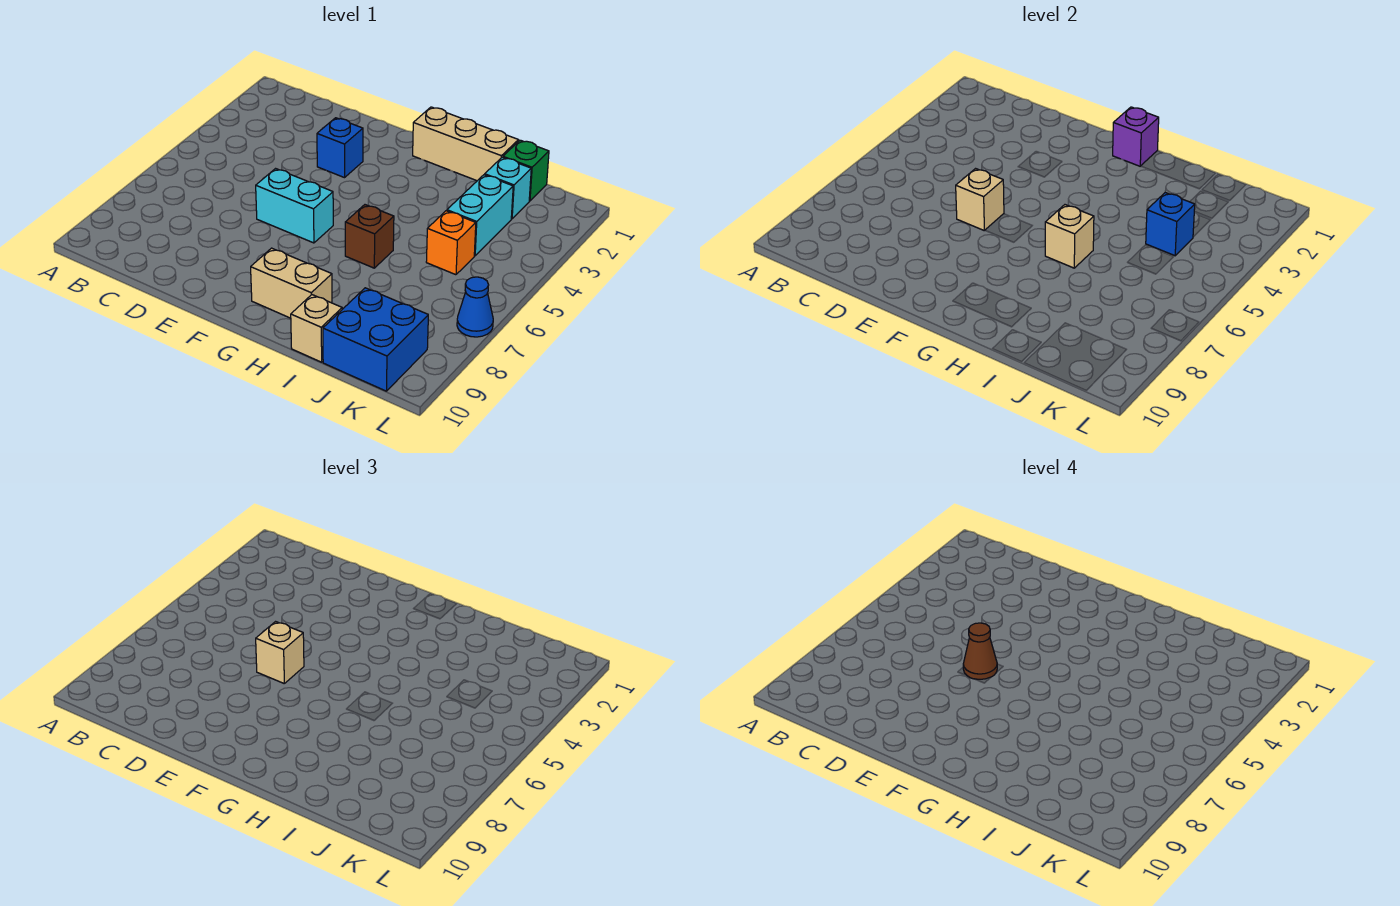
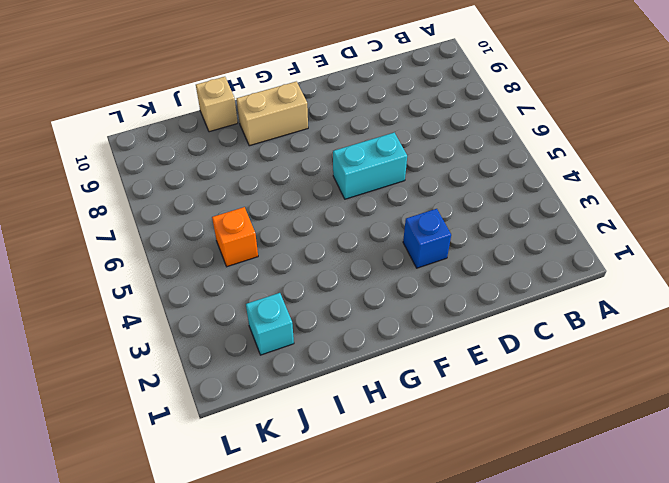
none -> tan brick G1:I1 level 1
none -> brown brick H6 level 1
none -> green brick J1 level 1

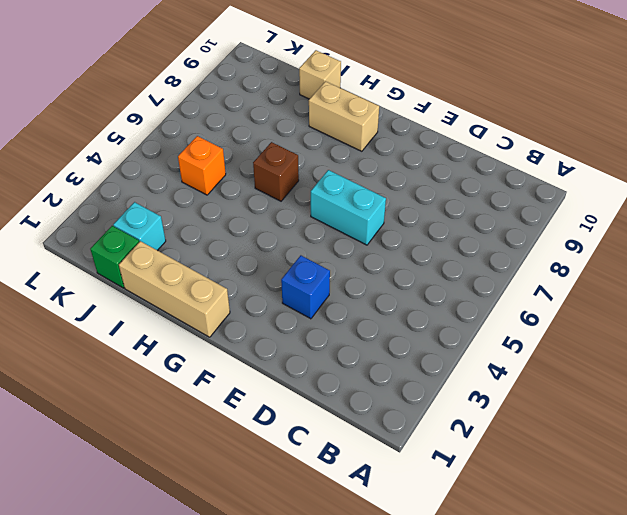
none -> cyan brick J3:J4 level 1
none -> blue brick J9:K10 level 1
none -> blue cone L7 level 1

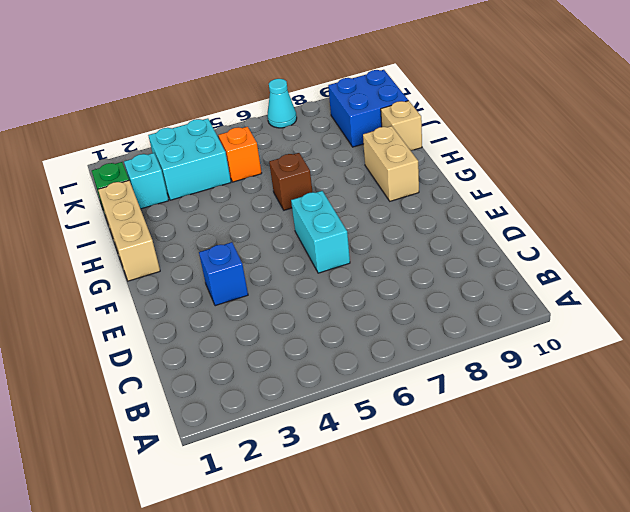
cyan brick J3:K4 level 1 -> cyan brick J3:J4 level 1
cyan cone L7 level 1 -> blue cone L7 level 1
none -> tan brick E6 level 2
none -> purple brick G1 level 2
none -> tan brick H6 level 2

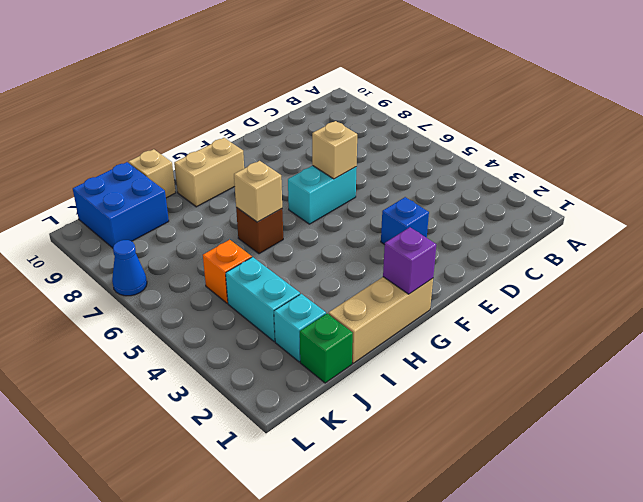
none -> blue brick J4 level 2
none -> tan brick E6 level 3
none -> brown cone E6 level 4

